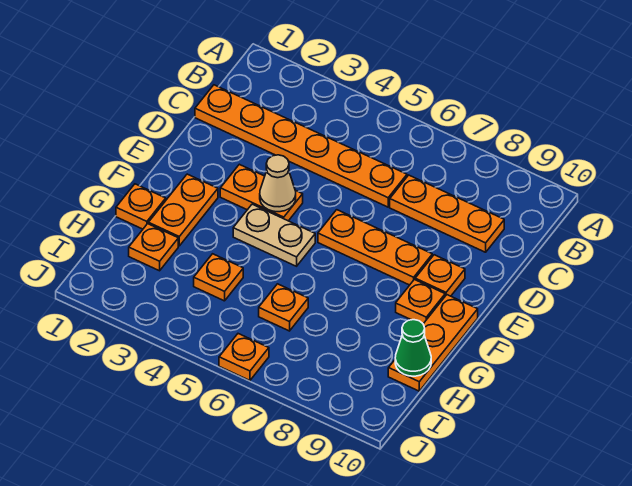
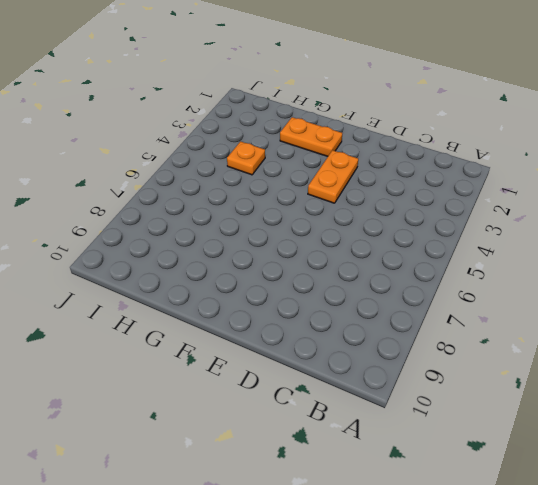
none -> orange plate C1:C6 level 1
none -> orange plate C7:C9 level 1
none -> orange plate E6:E8 level 1

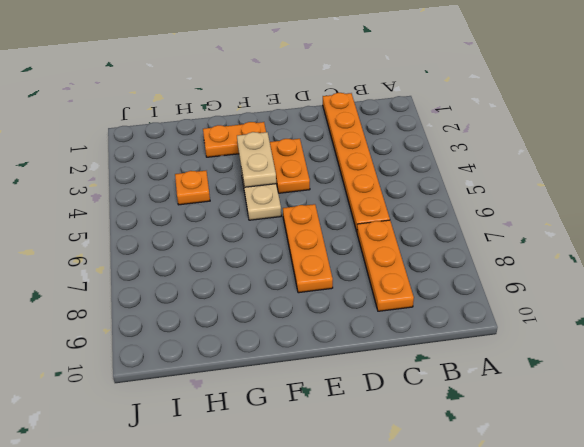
tan plate F3:F4 level 2 -> none
none -> orange plate E9 level 1
none -> orange plate F9 level 1
none -> orange plate F10:H10 level 1

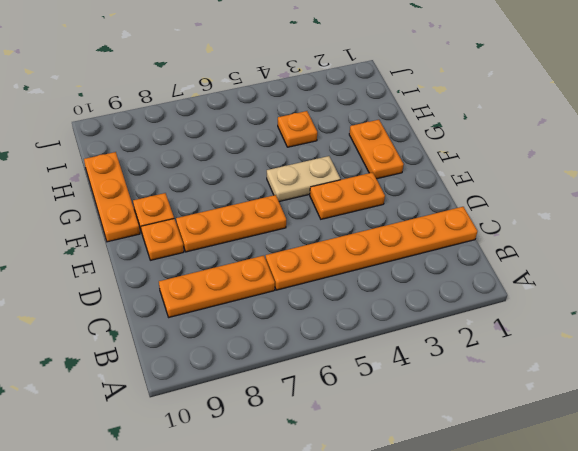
none -> orange plate G1 level 1
none -> orange plate H2 level 1
none -> orange plate H6 level 1

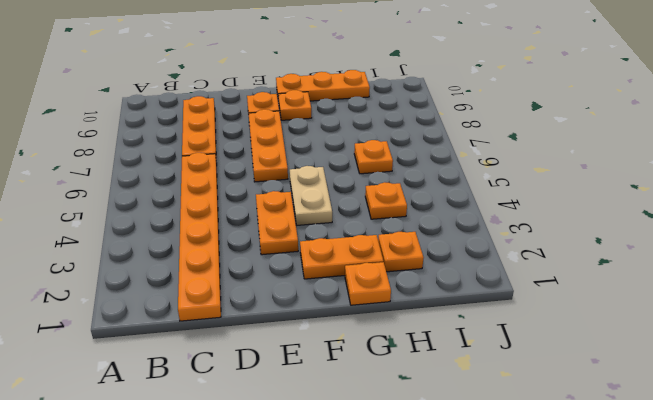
none -> orange plate J6 level 1
none -> tan cone E4 level 2
none -> green cone H10 level 2

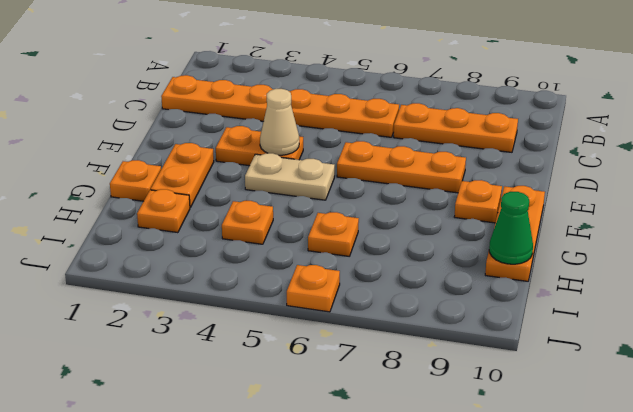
none -> orange plate E9 level 1

